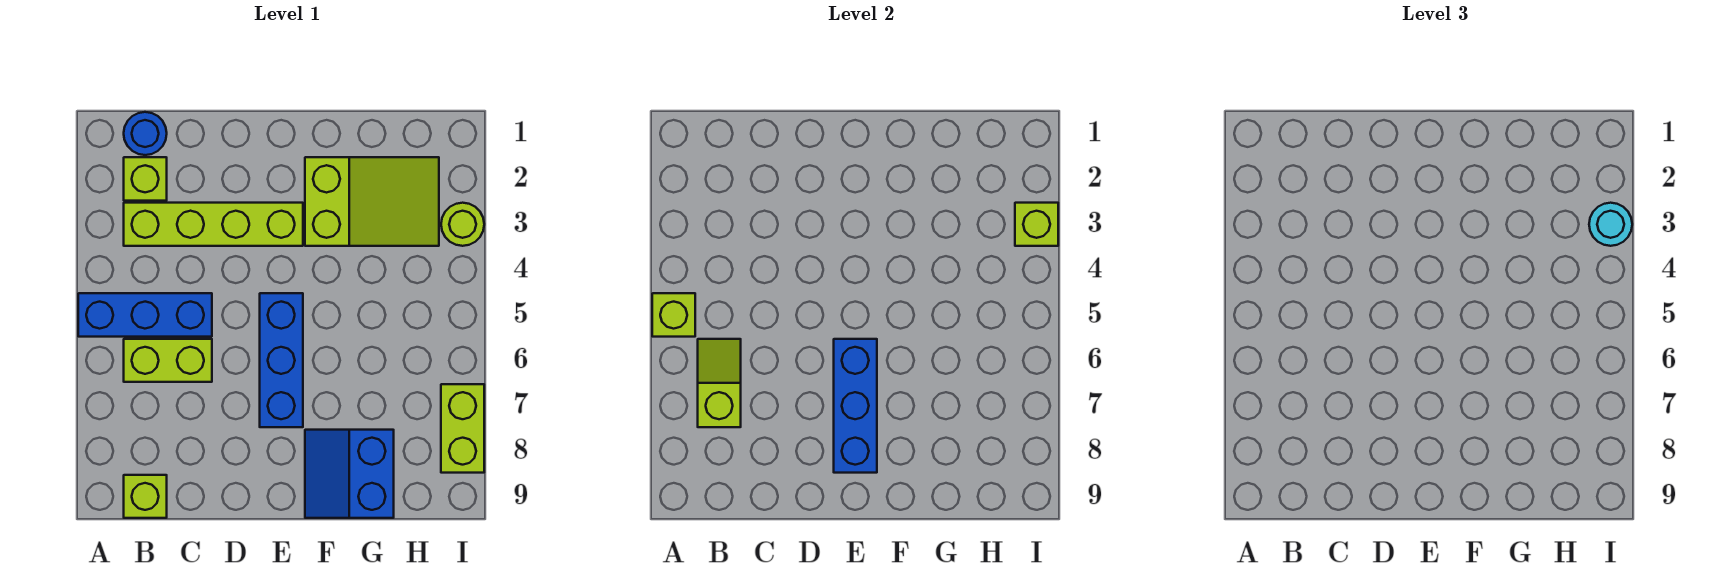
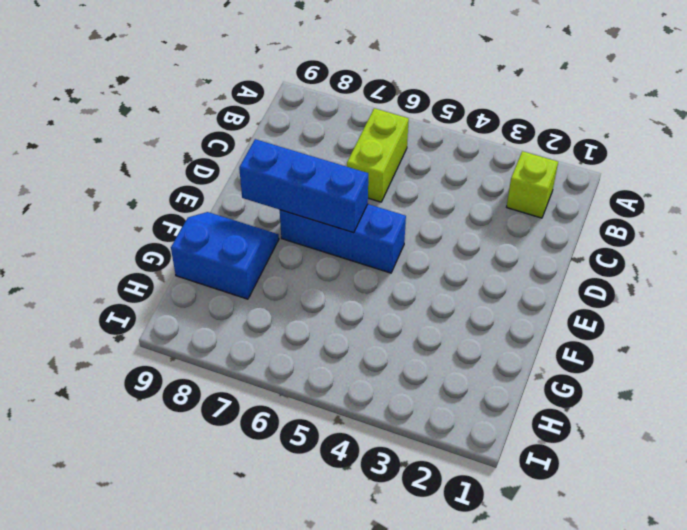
none -> blue brick A5:C5 level 1
none -> blue round brick B1 level 1
none -> lime brick B3:E3 level 1

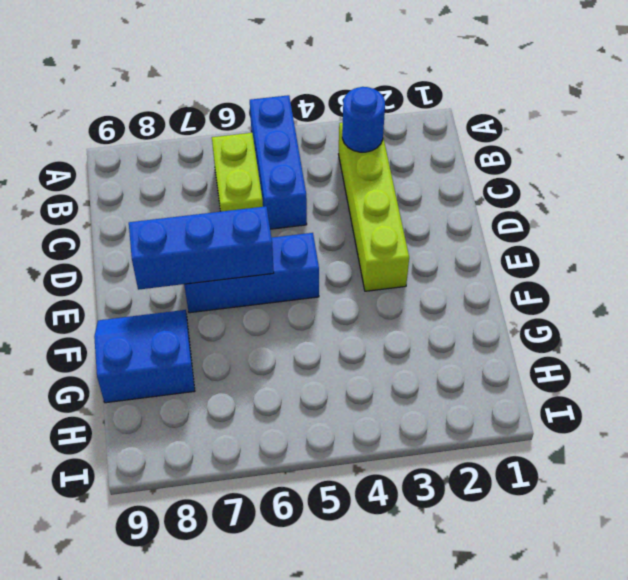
blue round brick B3 level 2 -> blue round brick B1 level 1
none -> lime brick B2 level 1
none -> lime brick B9 level 1
none -> lime slope F2:H3 level 1 top F

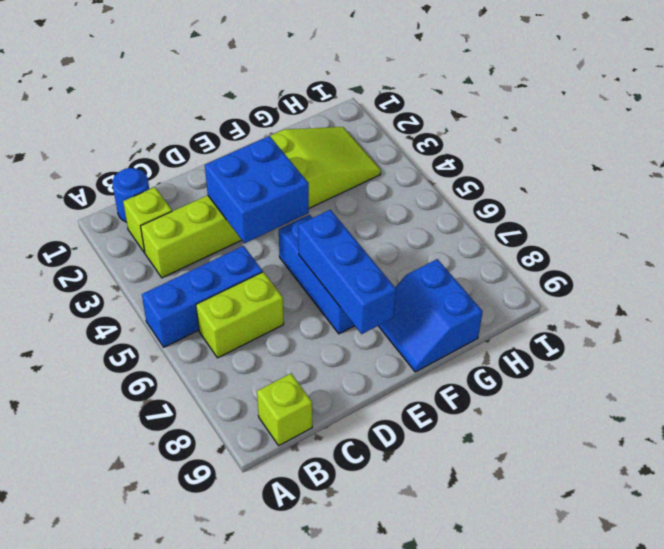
blue brick D3:E4 level 2 -> none
none -> lime round brick I3 level 1
none -> lime brick I7:I8 level 1
none -> lime brick A5 level 2

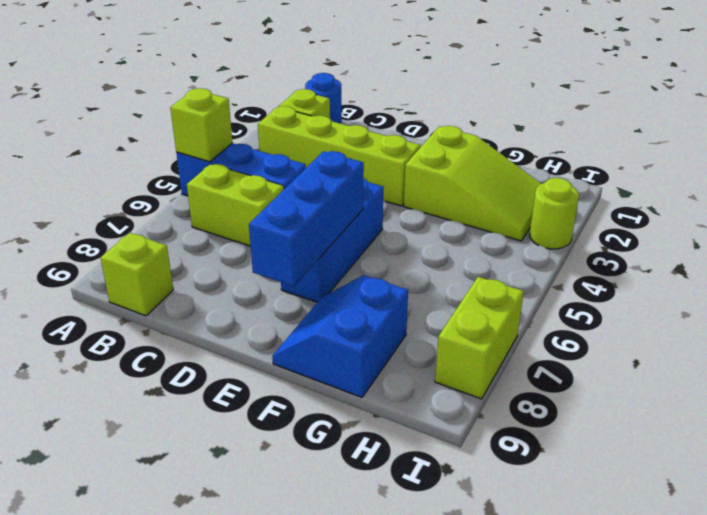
none -> lime slope B6:B7 level 2 top 7
none -> lime brick I3 level 2
none -> cyan round brick I3 level 3

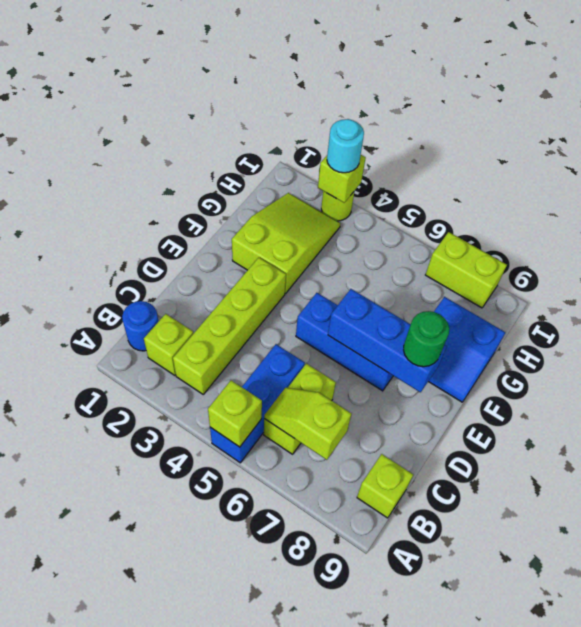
green round brick E8 level 3 -> none

